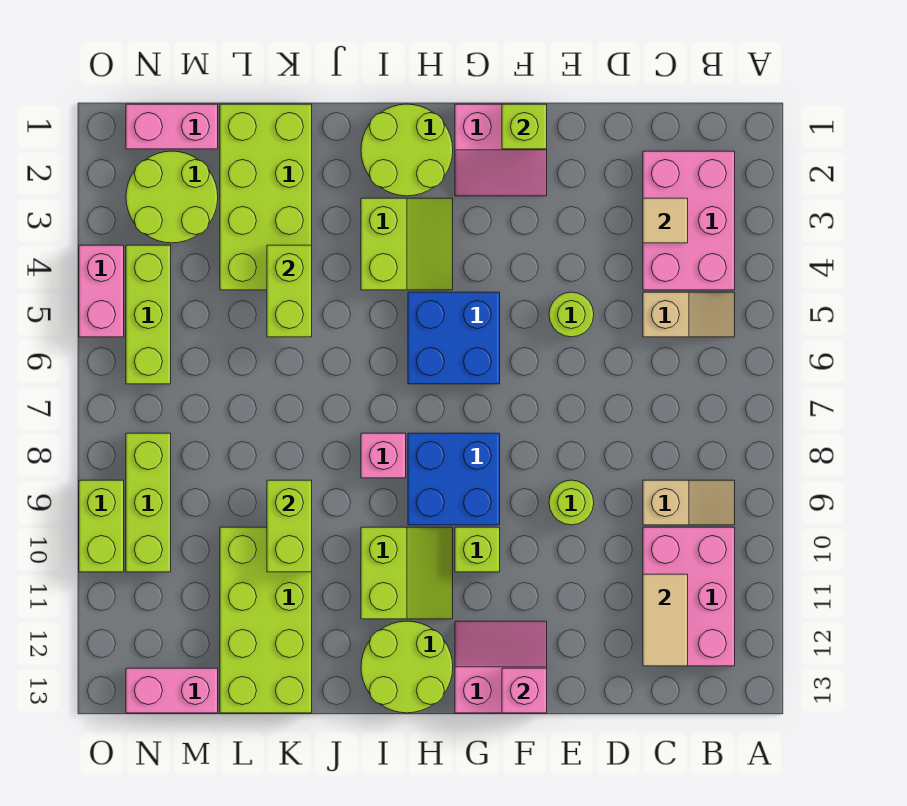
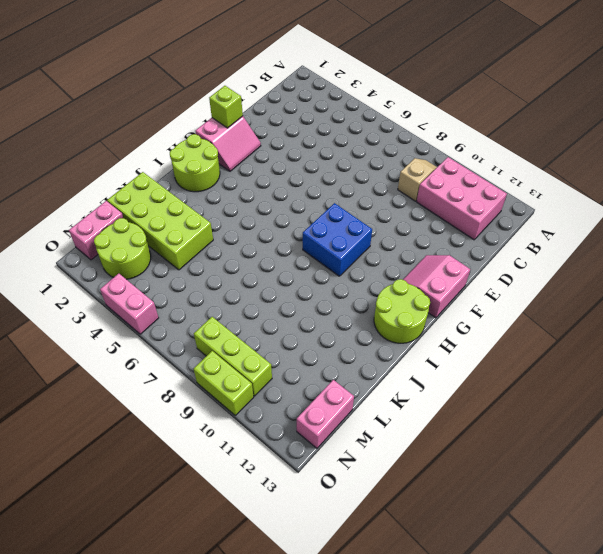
none -> pink brick B2:C4 level 1
none -> tan slope B5:C5 level 1 top C
none -> lime round brick E5 level 1
none -> lime round brick E9 level 1

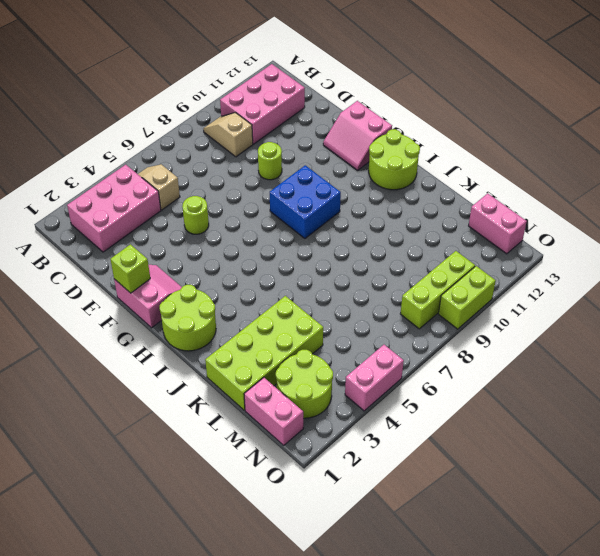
none -> blue brick G5:H6 level 1
none -> lime brick G10 level 1
none -> lime slope H3:I4 level 1 top I
none -> lime slope H10:I11 level 1 top I

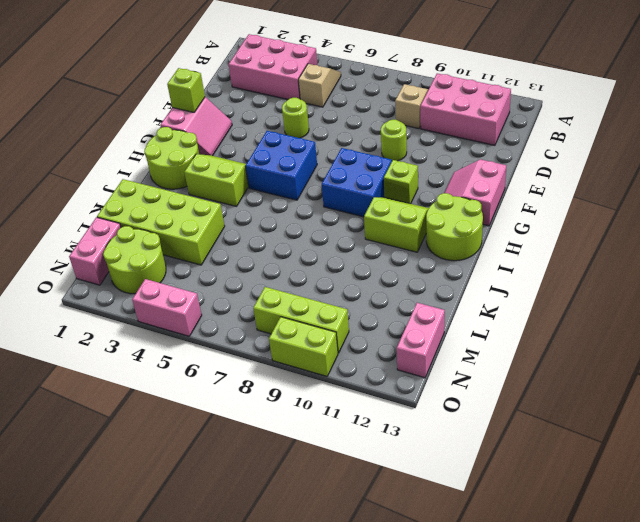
none -> pink brick I8 level 1
none -> lime brick K10:L13 level 1
none -> lime brick N4:N6 level 1
none -> tan tile C3 level 2

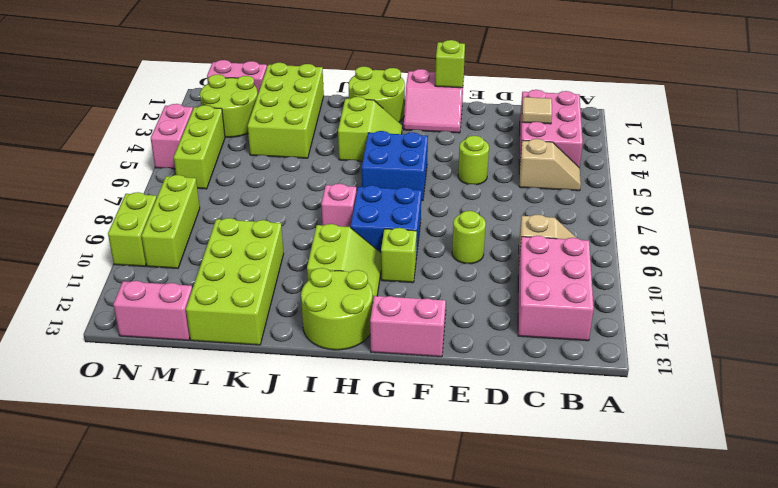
none -> tan tile C11:C12 level 2
none -> pink brick F13 level 2
none -> lime brick K4:K5 level 2
none -> lime brick K9:K10 level 2

